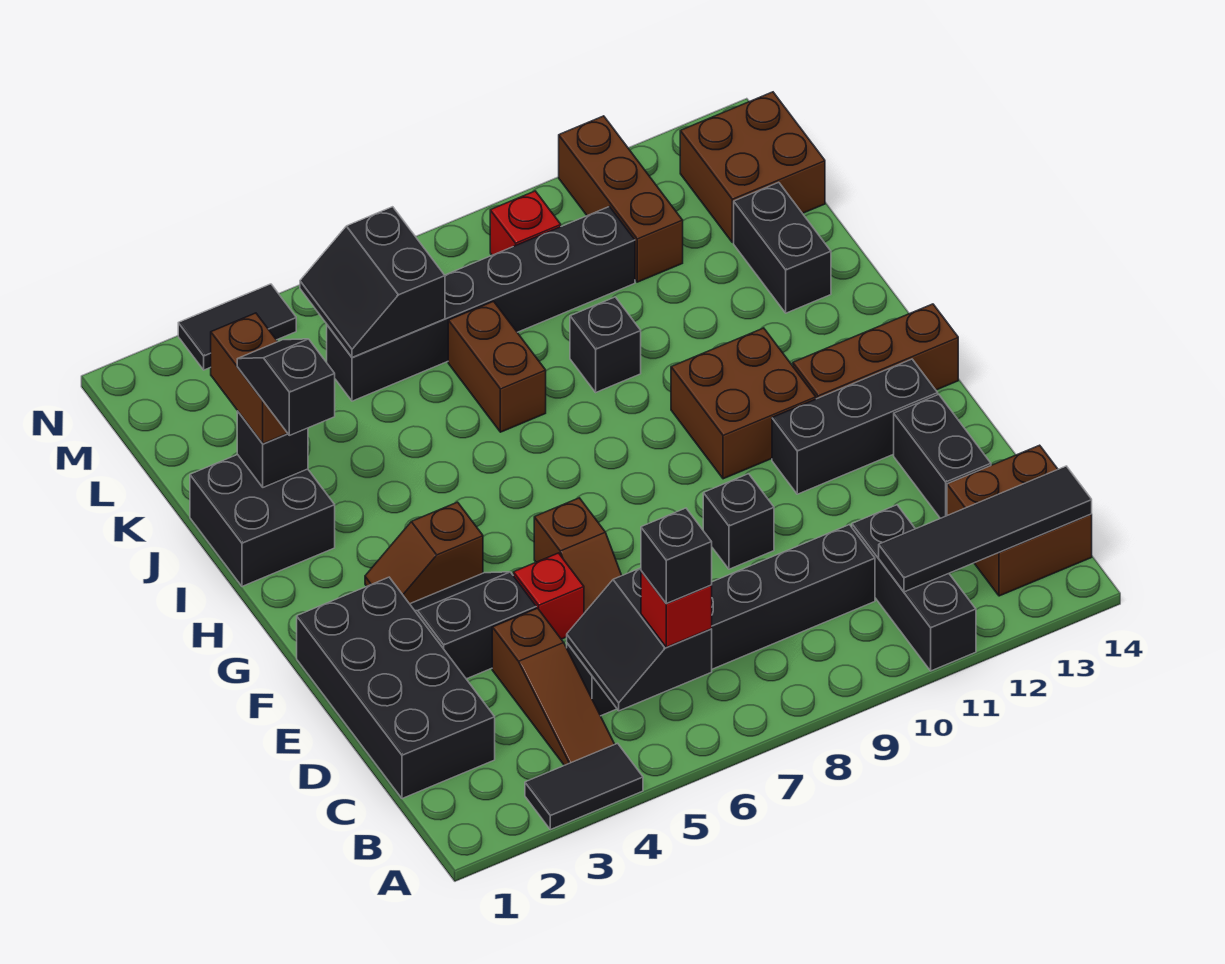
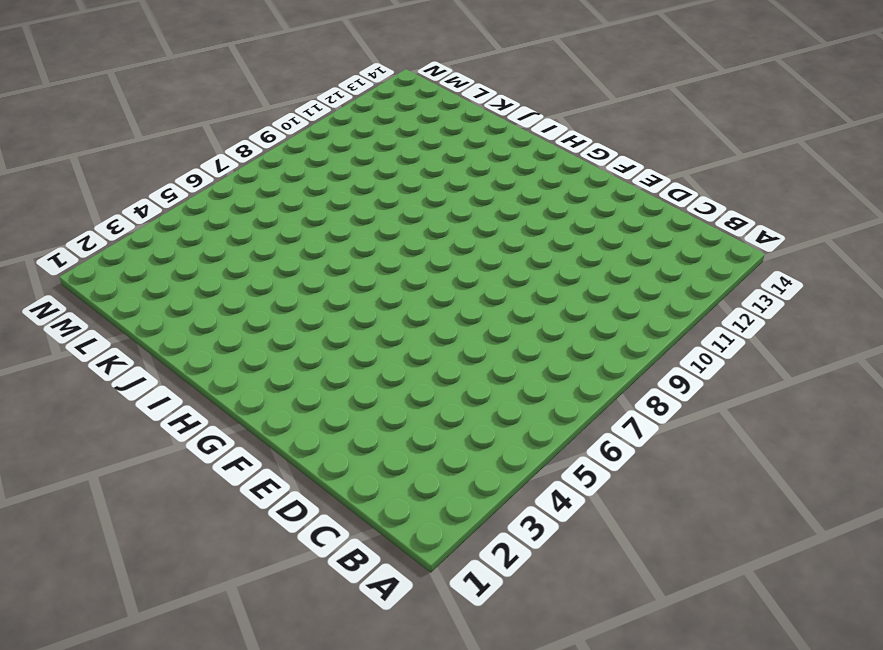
none -> black tile A3:A4 level 1
none -> black brick A11:C11 level 1
none -> brown slope B4:D4 level 1 top D
none -> brown brick B13:C14 level 1

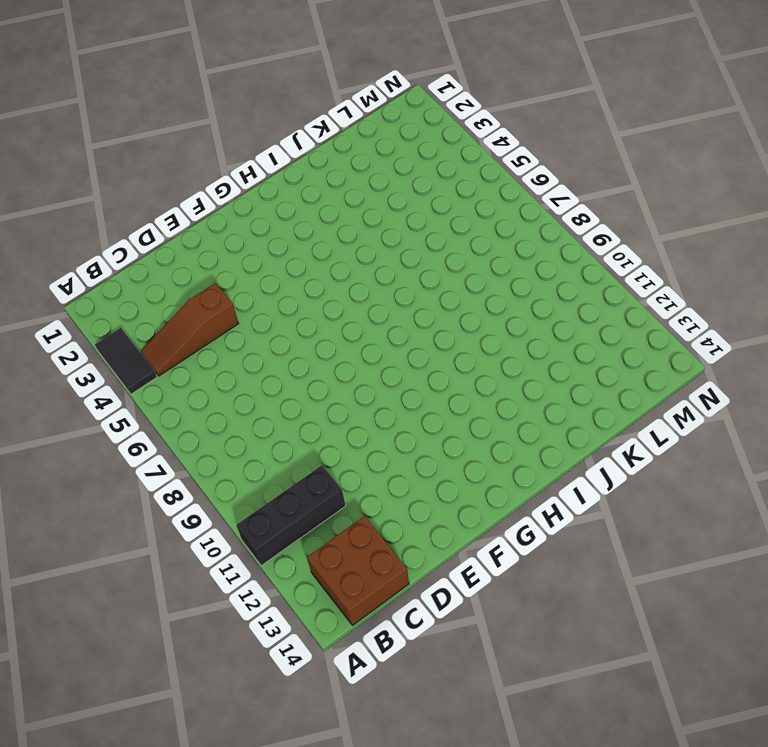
none -> black brick C1:F2 level 1
none -> black brick C5:C10 level 1
none -> black brick D13:E13 level 1
none -> black slope E3:F4 level 1 top E

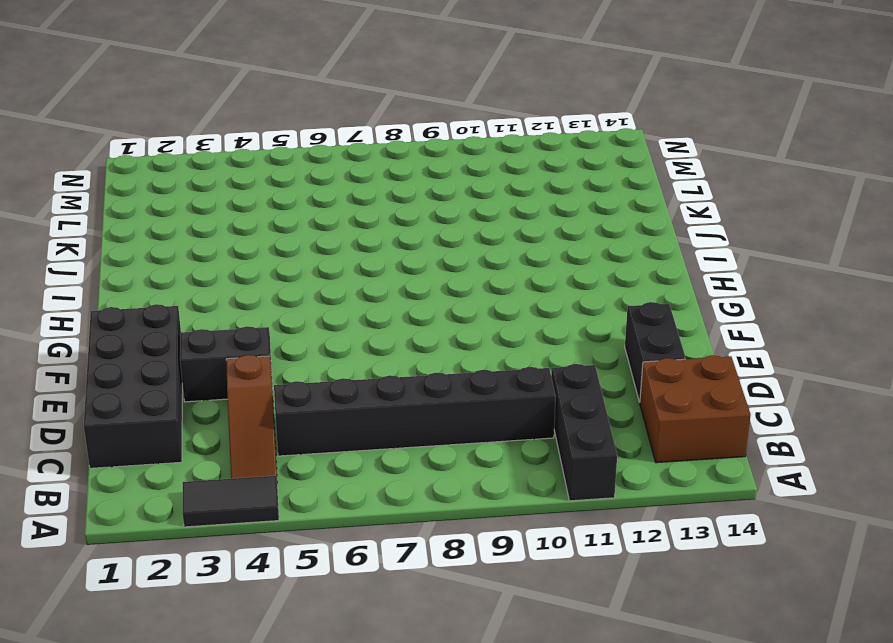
none -> red brick E5 level 1
none -> brown slope E6:F6 level 1 top F
none -> black brick E9 level 1
none -> black brick F11:F13 level 1

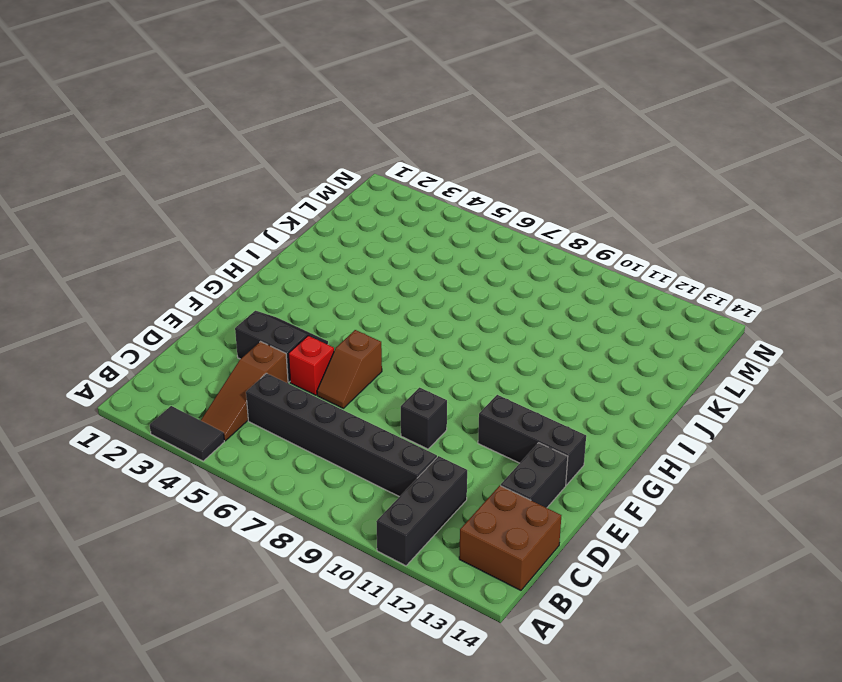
none -> black brick C1:F2 level 1
none -> brown slope G3:G4 level 1 top 4
none -> brown brick G10:H11 level 1
none -> brown brick G12:G14 level 1

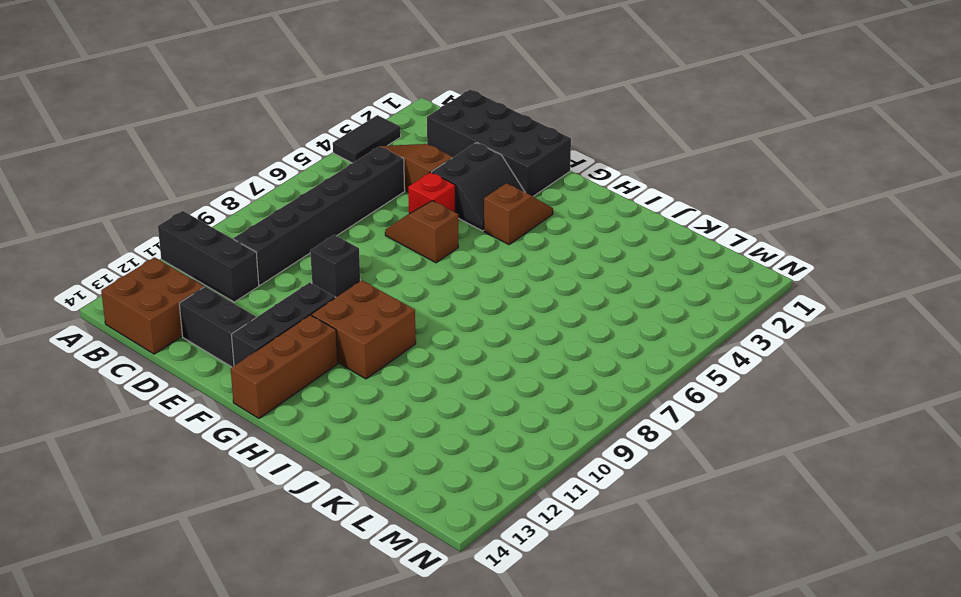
none -> black brick I1:J2 level 1
none -> brown brick J7:K7 level 1
none -> black brick J9 level 1
none -> black brick J13:K13 level 1

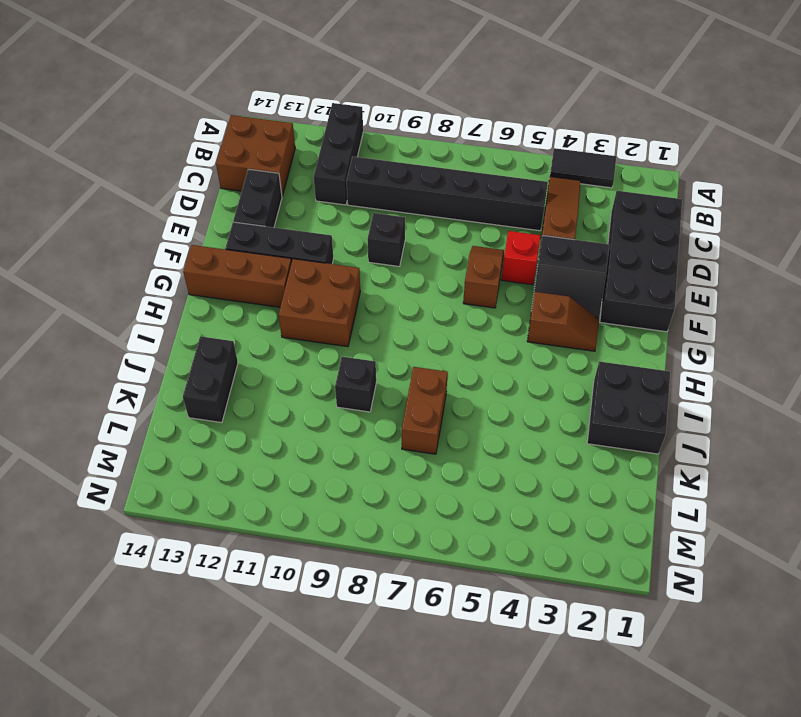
none -> black brick L5:L10 level 1
none -> brown brick L11:N11 level 1
none -> brown brick L13:M14 level 1
none -> red brick M9 level 1

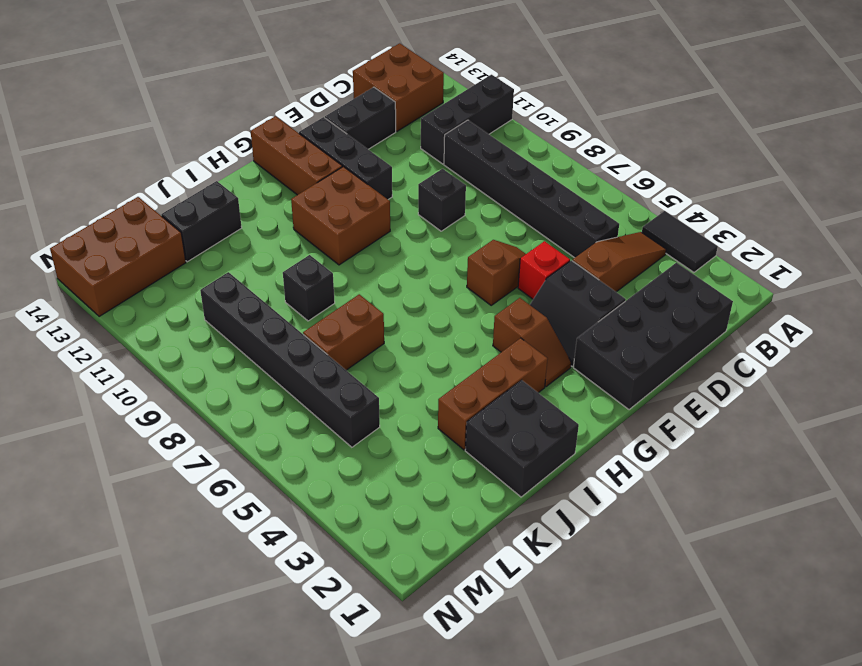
brown brick H3:J3 level 1 -> brown brick L11:N11 level 1
brown brick L13:N14 level 1 -> brown brick L13:M14 level 1
none -> red brick M9 level 1
none -> black tile N3:N4 level 1
none -> black slope B5:C6 level 2 top 6
none -> black tile B11:B14 level 2

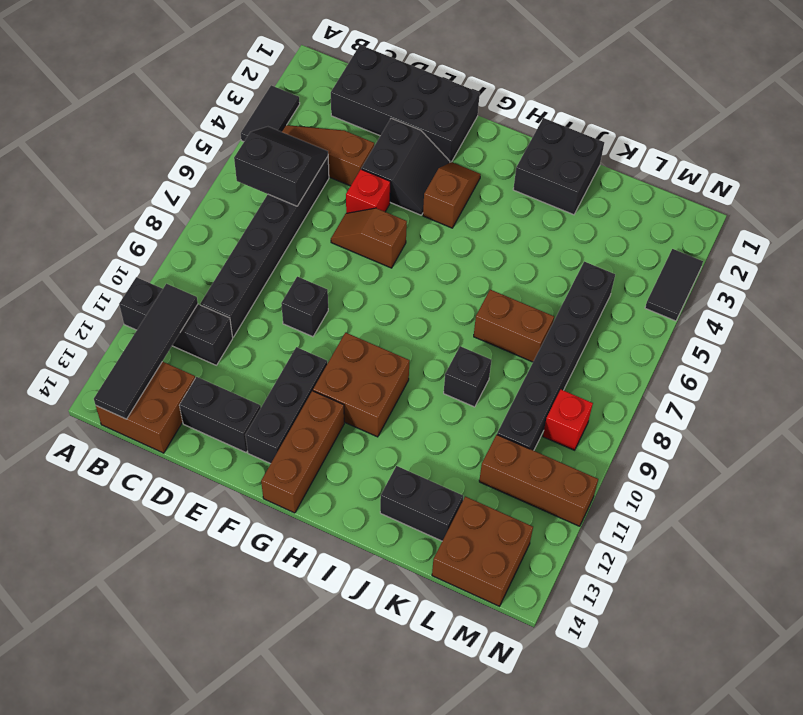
none -> black brick J2 level 2
none -> black slope L5:M6 level 2 top 6
none -> red brick B6 level 3
none -> brown brick J2:K2 level 3

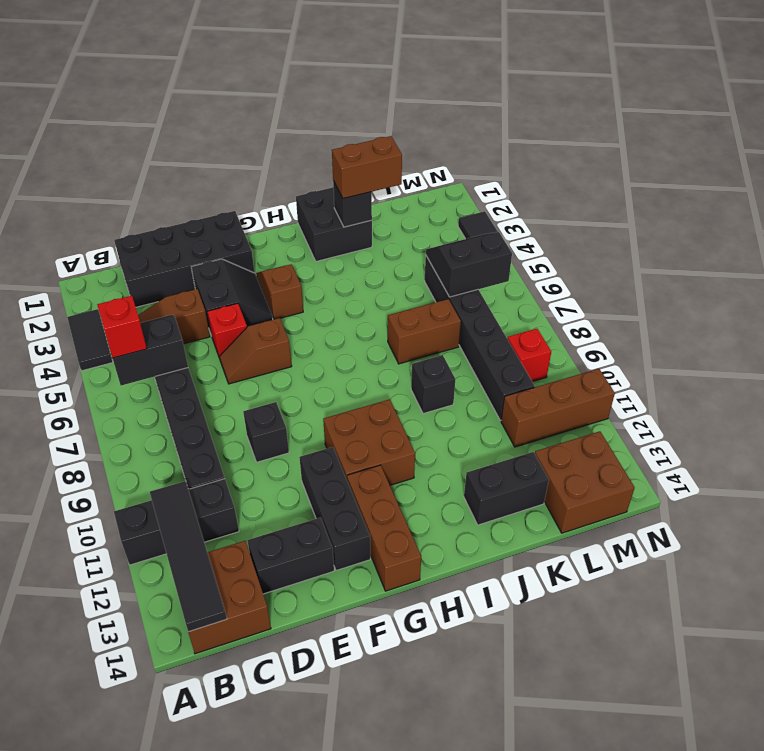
none -> black brick B6 level 4
none -> black slope I2:J2 level 4 top I

